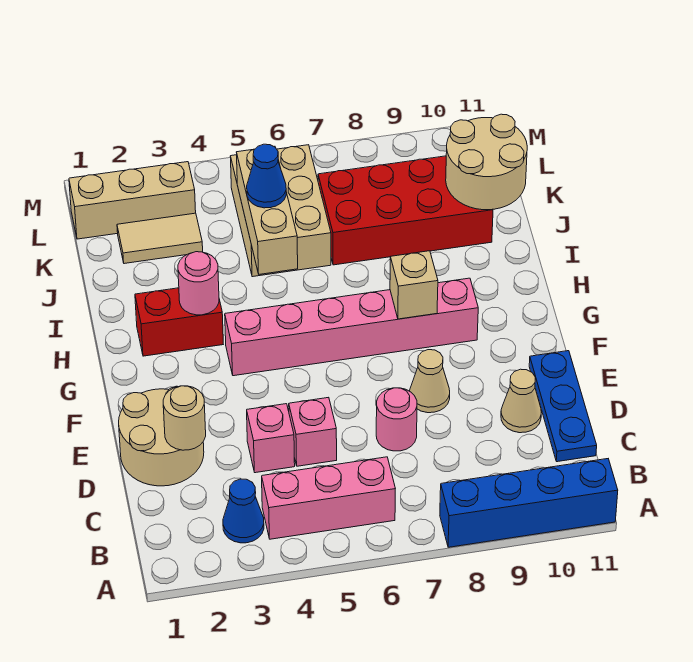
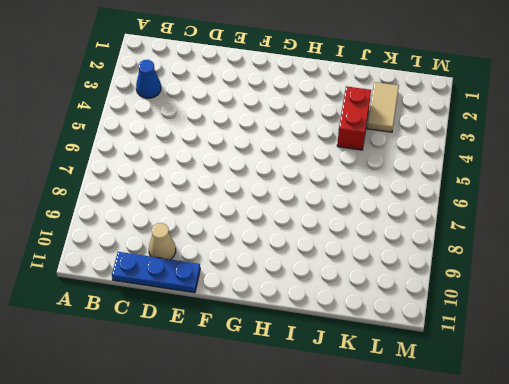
red brick J3:J4 level 1 -> red brick H2:H3 level 1
none -> blue brick A8:A11 level 1
none -> pink brick B4:B6 level 1
none -> tan round brick D1:E2 level 1

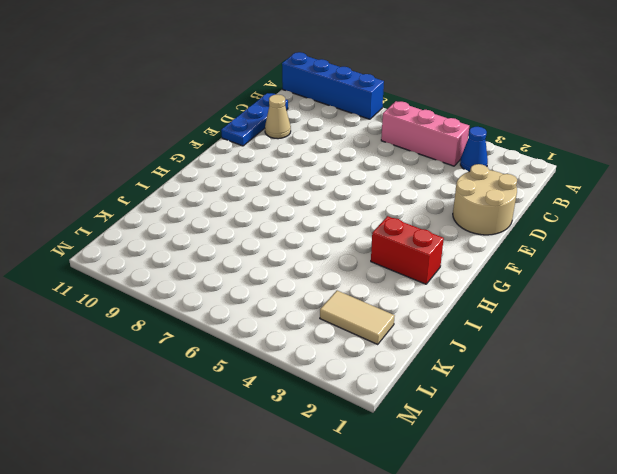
none -> pink brick D4 level 1
none -> pink brick D5 level 1
none -> pink round brick D7 level 1

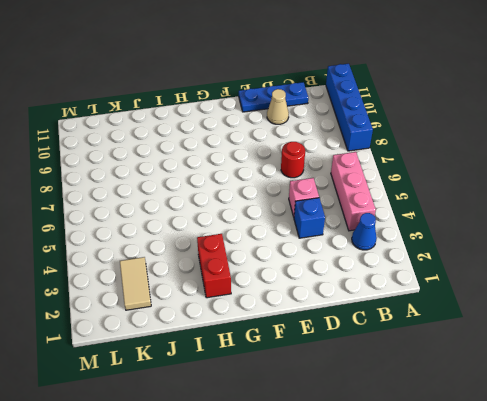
blue brick D4 level 1 -> pink brick D4 level 1
red round brick D7 level 1 -> pink round brick D7 level 1
none -> tan round brick D1:E2 level 1
none -> tan cone E8 level 1
none -> pink brick G4:G9 level 1

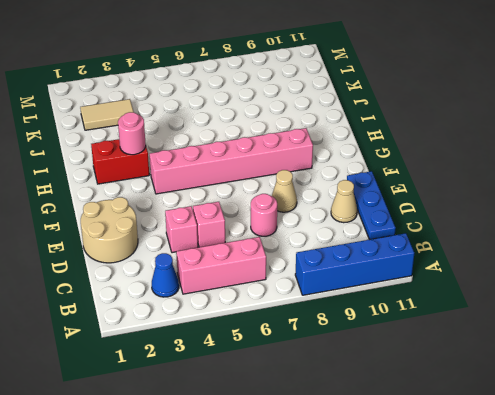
none -> tan brick J5:L6 level 1
none -> red brick J7:K10 level 1
none -> tan brick L1:L3 level 1

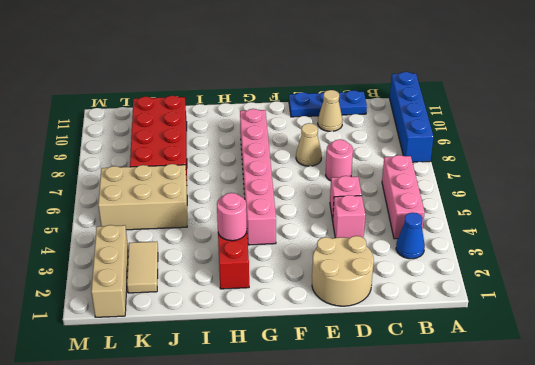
none -> tan round brick D2 level 2
none -> tan brick G8 level 2
none -> tan brick I5:K5 level 2

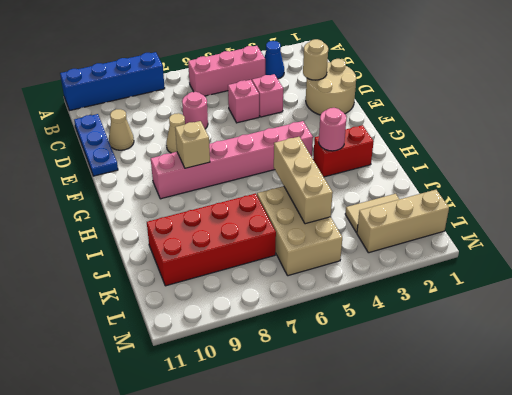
none -> tan round brick J10:K11 level 2
none -> blue cone J5 level 3

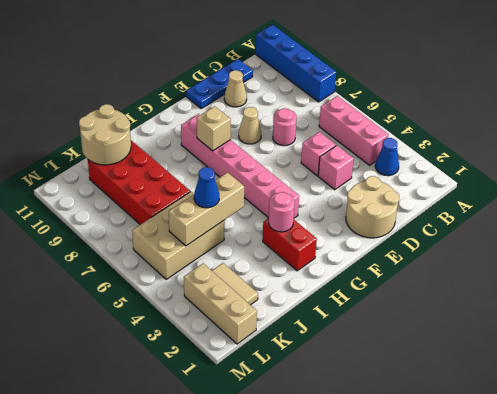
none -> tan round brick D2 level 2

